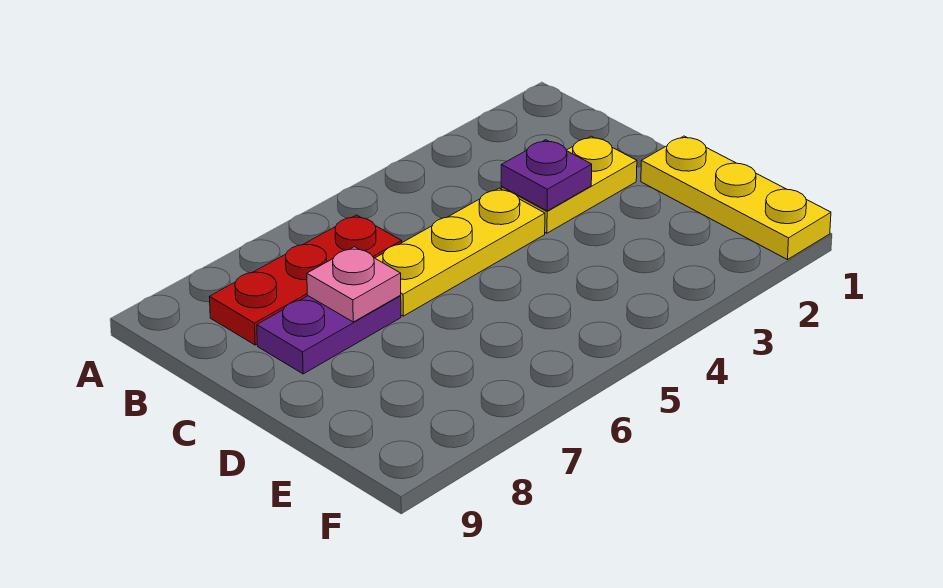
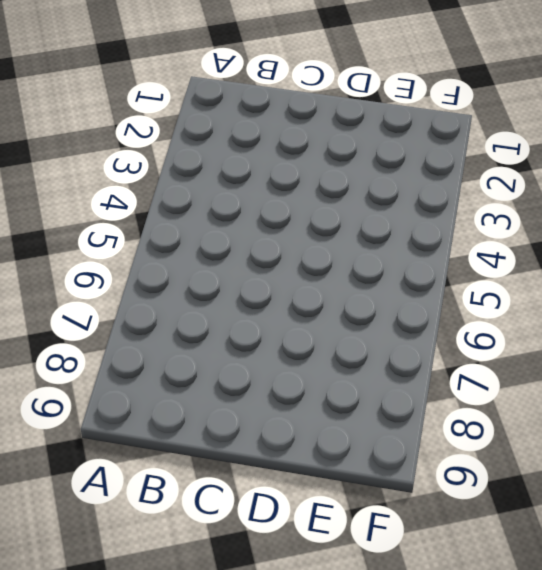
none -> red plate B6:B8 level 1
none -> yellow plate C2:C3 level 1

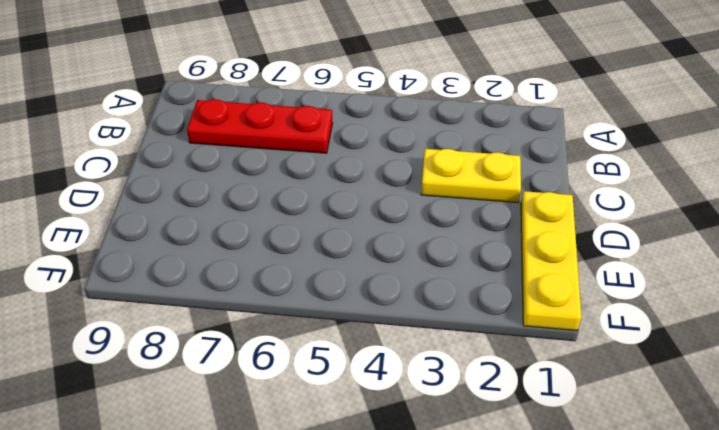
none -> yellow plate C4:C6 level 1
none -> purple plate C7:C8 level 1

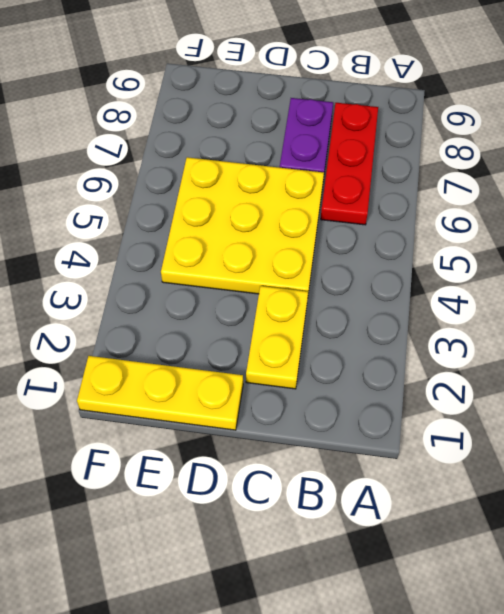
yellow plate C4:E6 level 1 -> yellow plate C4:C6 level 1
none -> purple plate C3 level 2
none -> pink plate C7 level 2

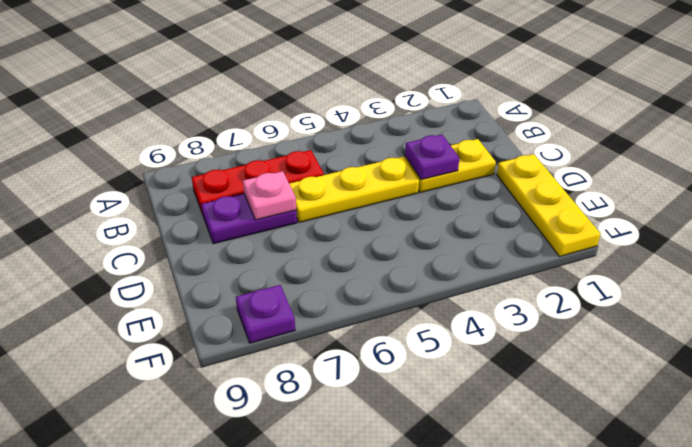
purple plate F8 level 1 -> none

